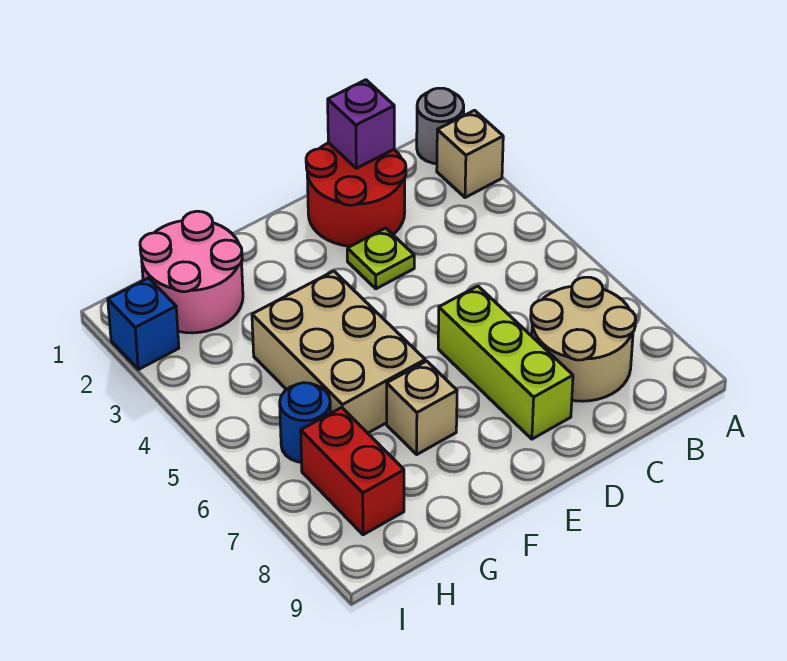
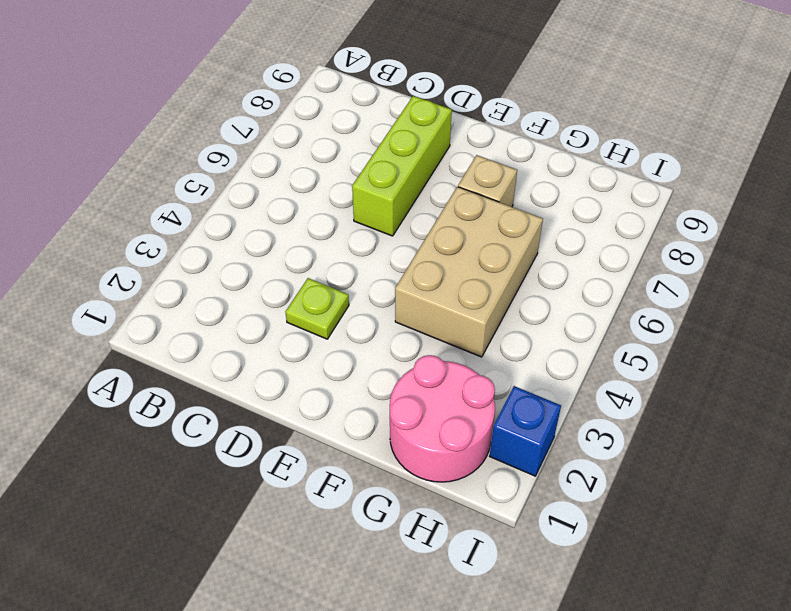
none -> grey round brick A1 level 1
none -> tan brick A2 level 1
none -> tan round brick B7:C8 level 1

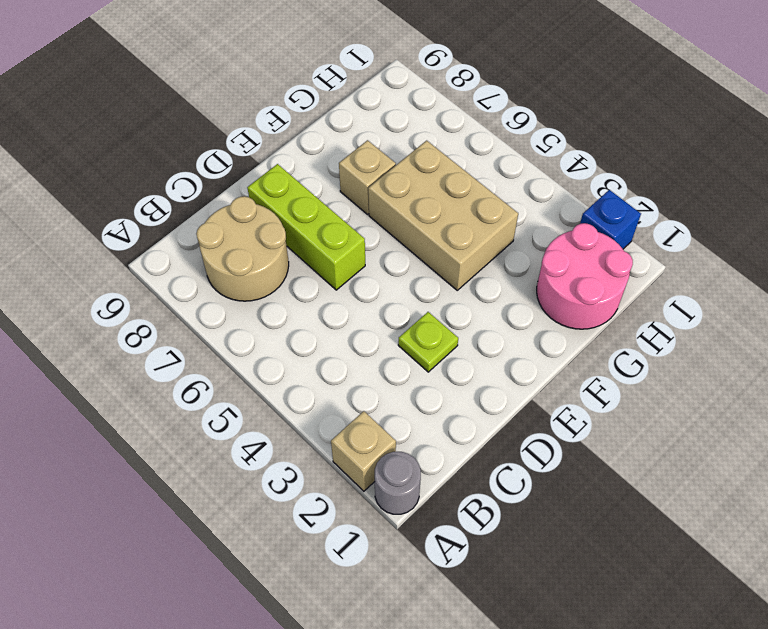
none -> red round brick C1:D2 level 1
none -> blue round brick H6 level 1
none -> red brick H7:H8 level 1

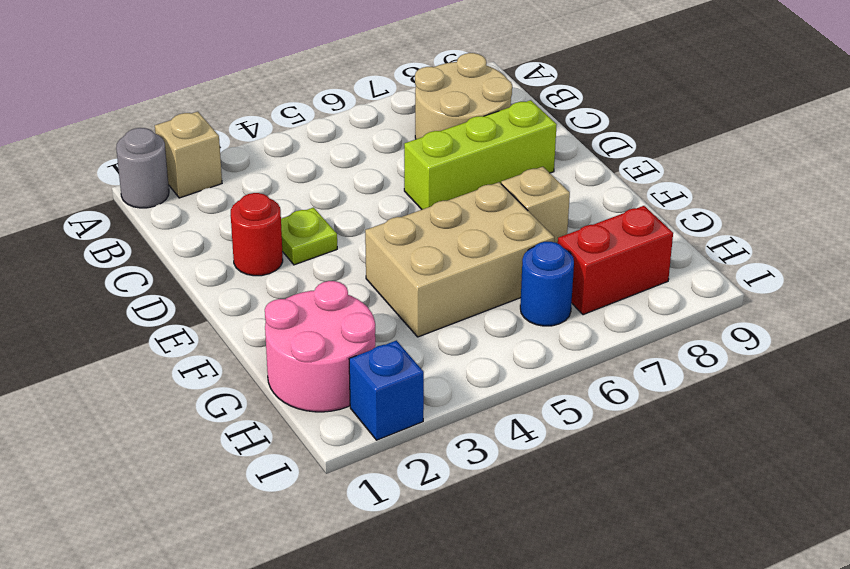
red round brick D2 level 1 -> red round brick C1:D2 level 1
none -> purple brick C1 level 2

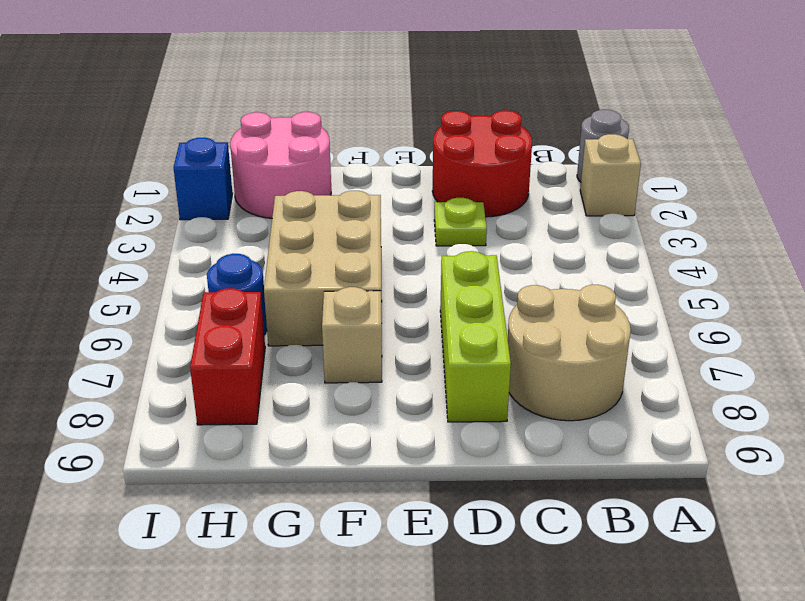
none -> purple brick C1 level 2

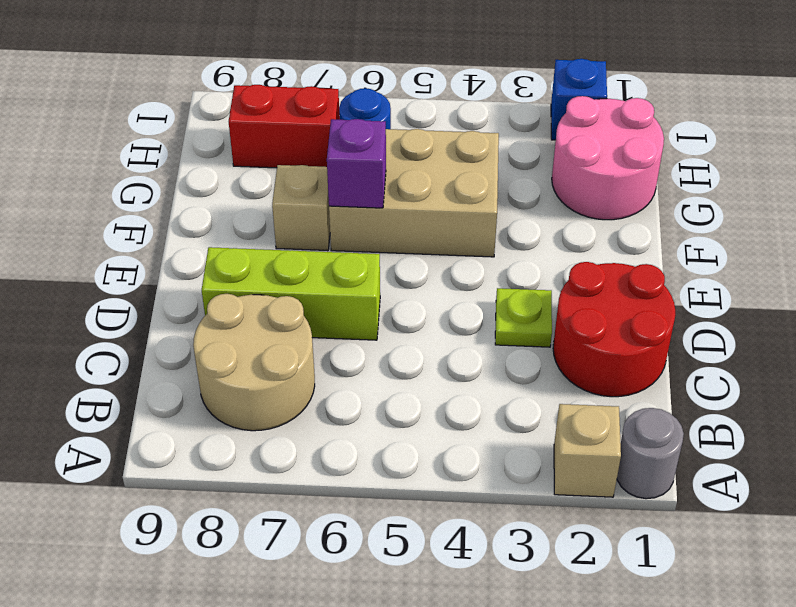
purple brick F6 level 2 -> purple brick C1 level 2

